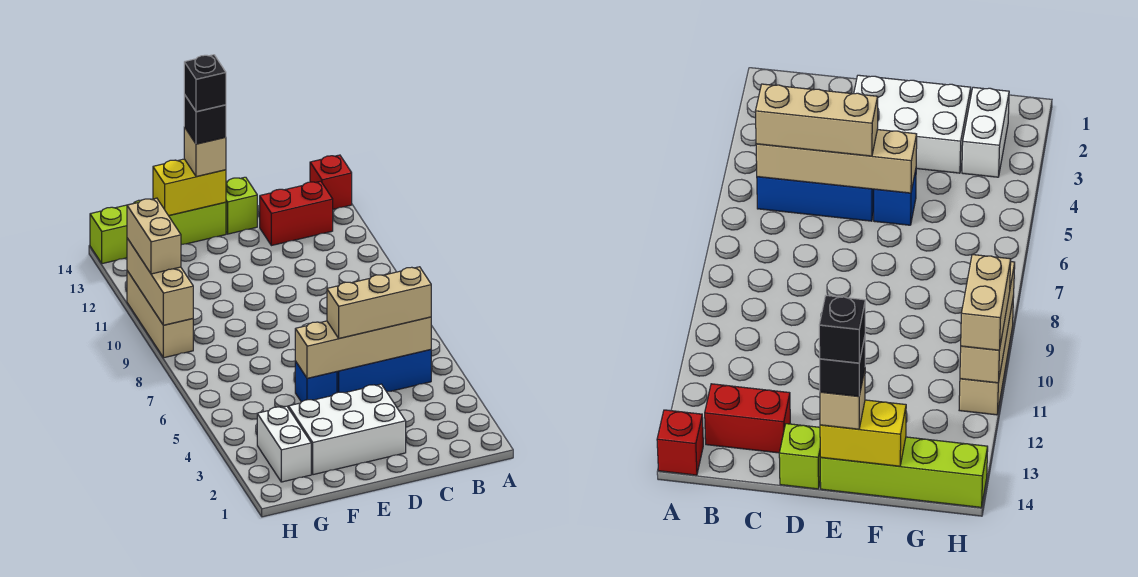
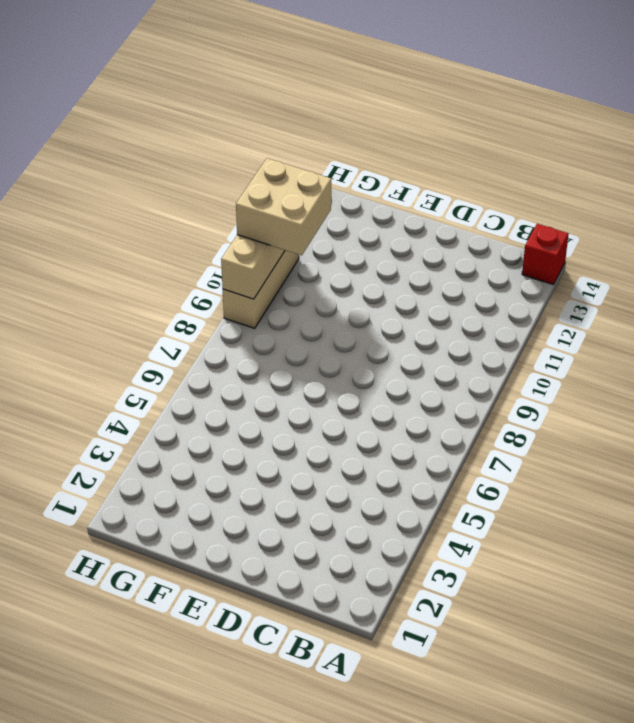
tan brick G10:H11 level 3 -> tan brick H10:H11 level 3
none -> blue brick B5:D5 level 1
none -> red brick B13:C13 level 1
none -> white brick D2:F3 level 1

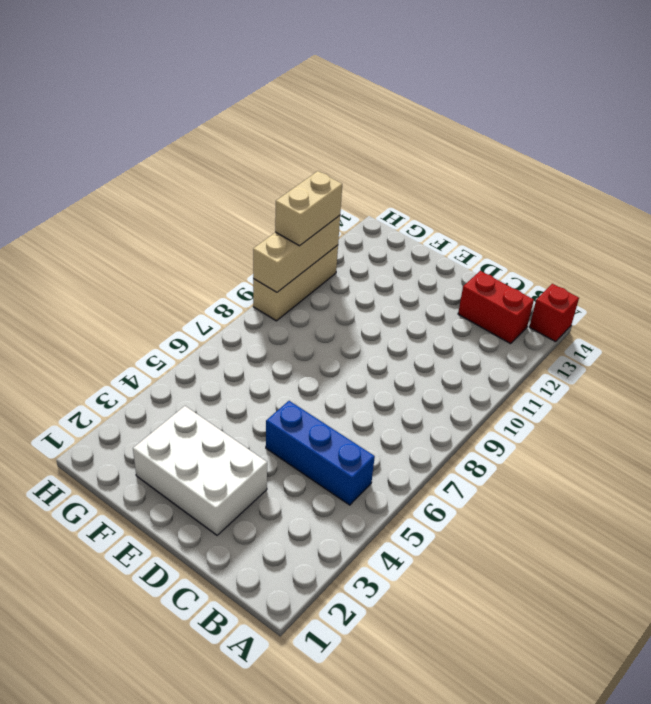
none -> lime brick D14 level 1
none -> blue brick E5 level 1
none -> lime brick E14:H14 level 1

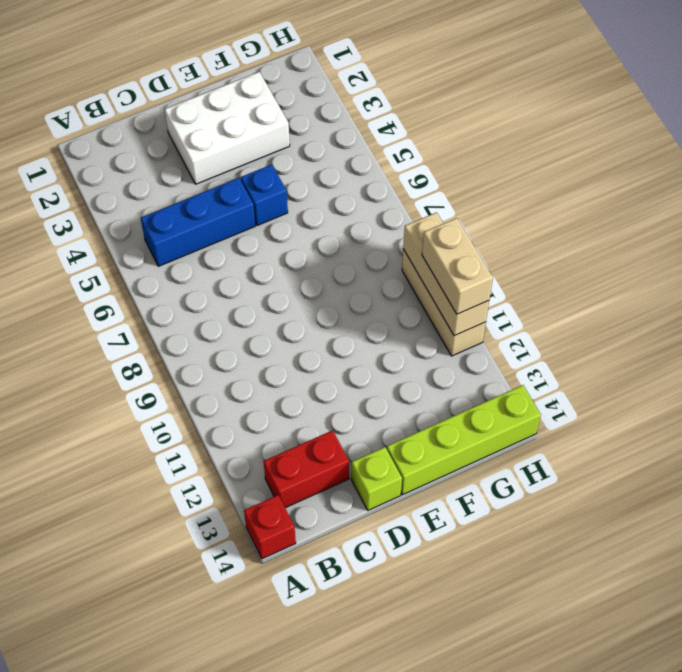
none -> white brick G2:G3 level 1
none -> tan brick B5:E5 level 2
none -> yellow brick E14:F14 level 2

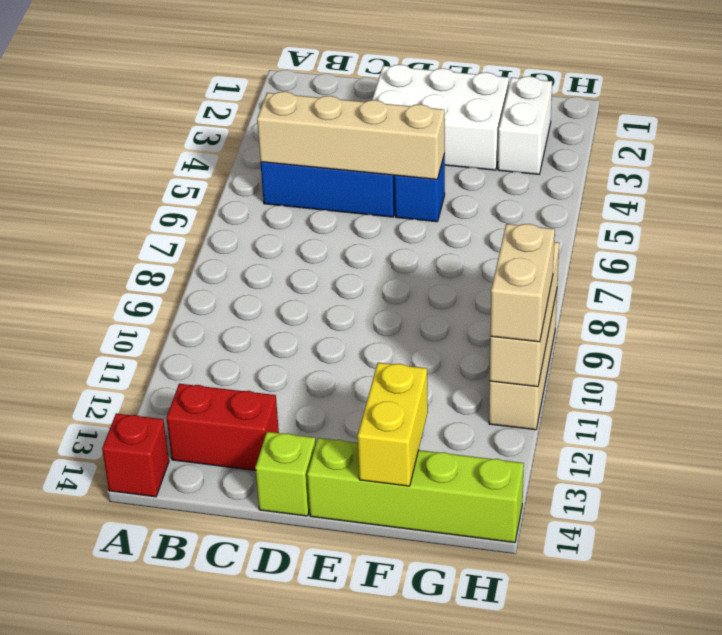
yellow brick F13:F14 level 2 -> yellow brick E14:F14 level 2
none -> tan brick B5:D5 level 3
none -> tan brick E14 level 3
none -> black brick E14 level 4

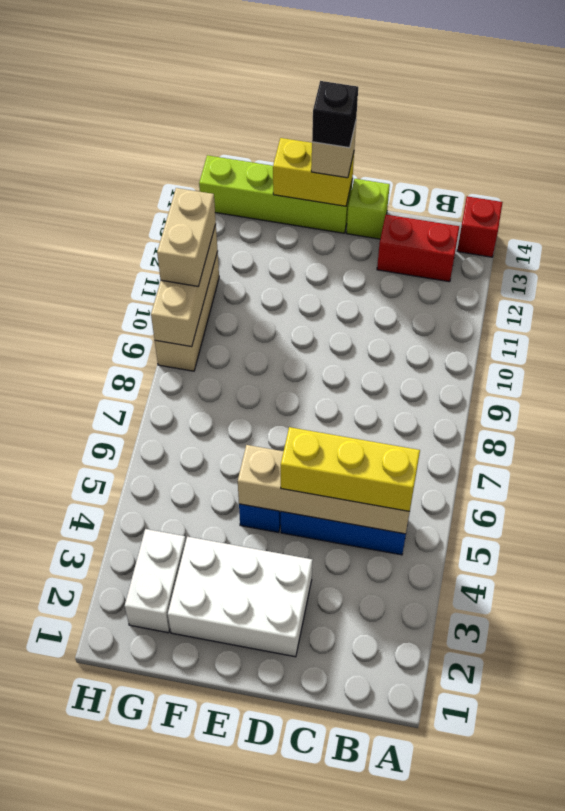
yellow brick B5:D5 level 3 -> tan brick B5:D5 level 3
none -> black brick E14 level 5

